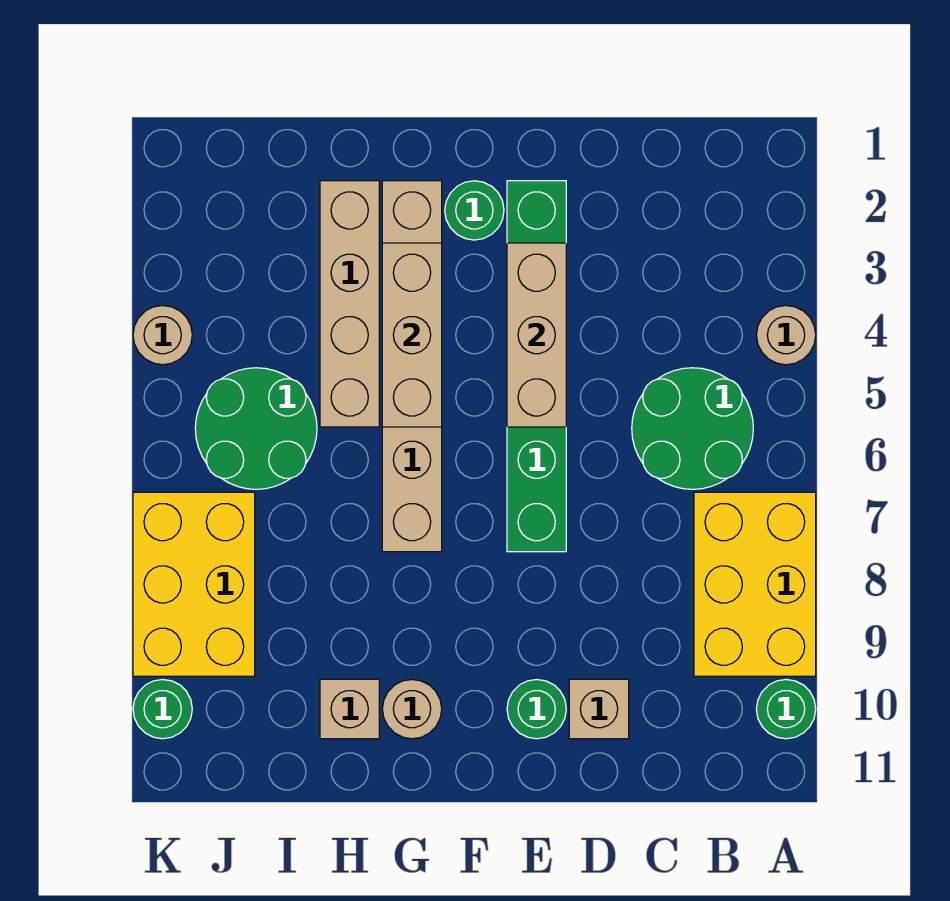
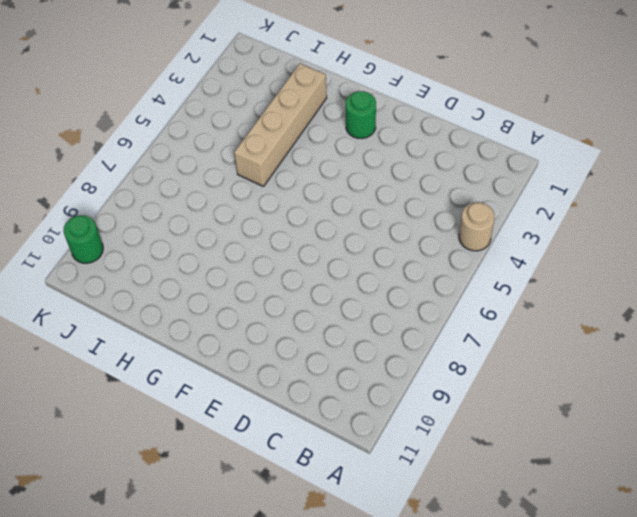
none -> yellow brick A7:B9 level 1
none -> green round brick A10 level 1
none -> green round brick B5:C6 level 1

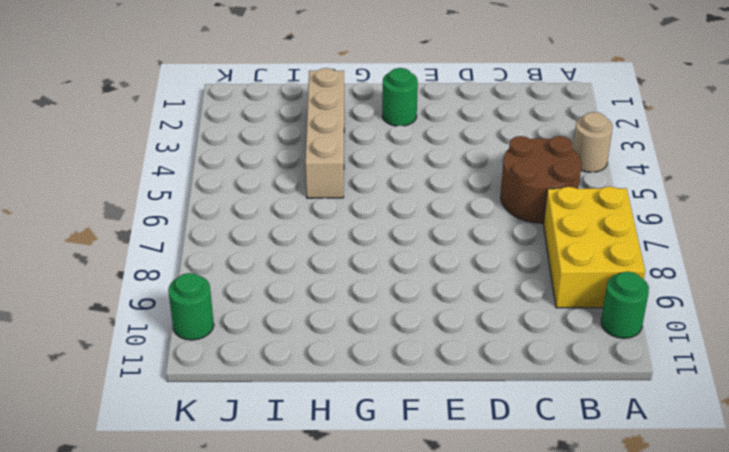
brown round brick B5:C6 level 1 -> green round brick B5:C6 level 1
none -> tan brick D10 level 1
none -> green brick E2:E7 level 1
none -> green round brick E10 level 1

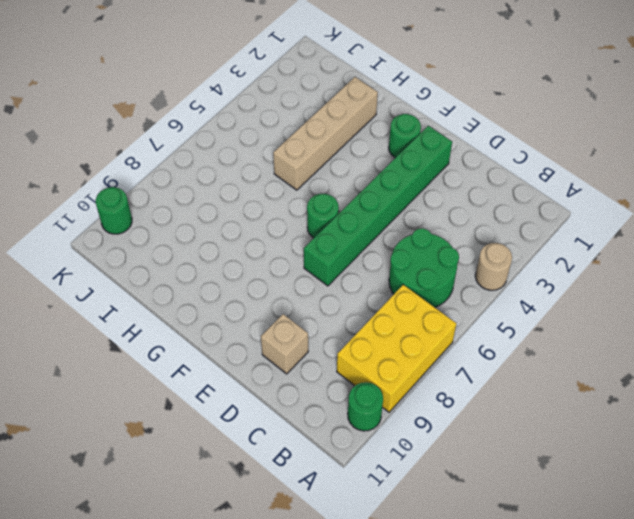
green round brick F6 level 1 -> green round brick E10 level 1
none -> tan brick G2:G7 level 1
none -> tan round brick G10 level 1
none -> tan brick H10 level 1

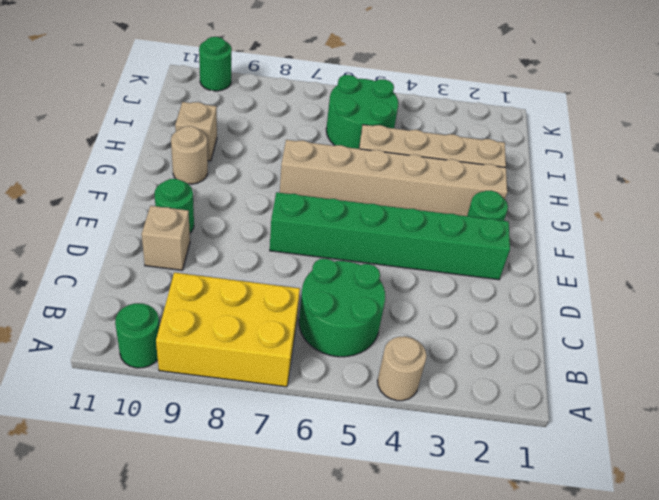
none -> yellow brick J7:K9 level 1
none -> tan round brick K4 level 1
none -> tan brick E3:E5 level 2

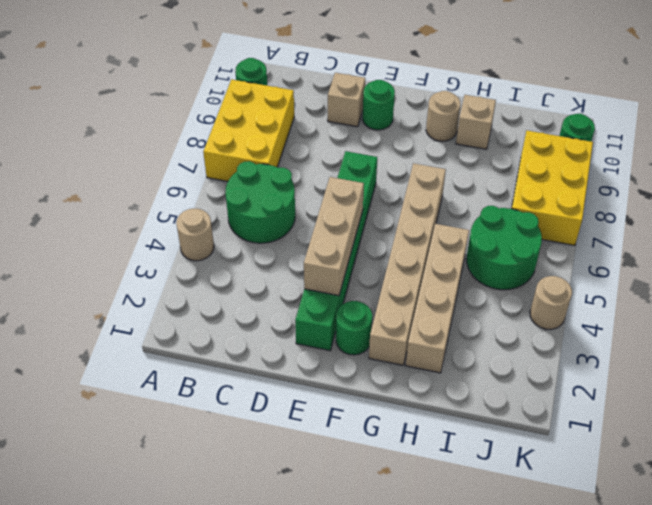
none -> tan brick G3:G5 level 2

